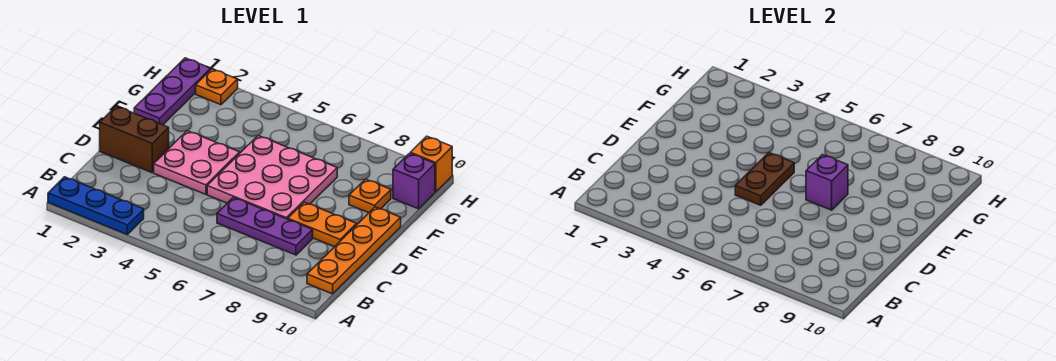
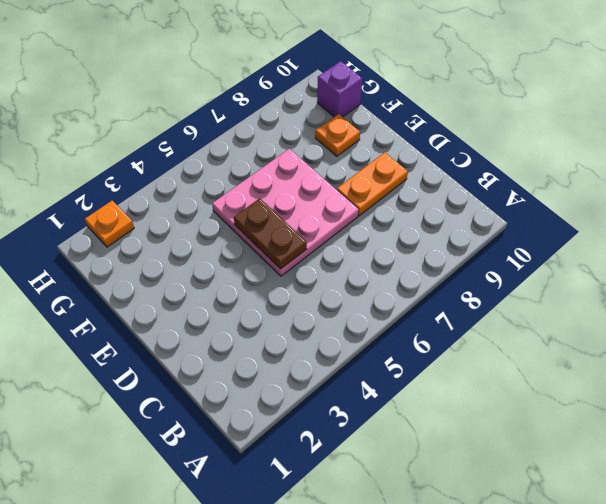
none -> blue plate A1:A3 level 1
none -> orange plate B10:E10 level 1
none -> purple plate C6:C8 level 1

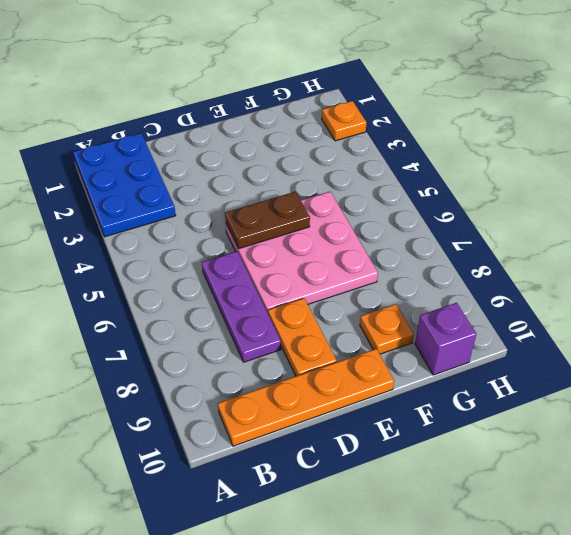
blue plate A1:B3 level 1 -> blue plate A1:A3 level 1
none -> brown brick D1:D2 level 1
none -> pink plate D3:E4 level 1
none -> purple plate F1:H1 level 1

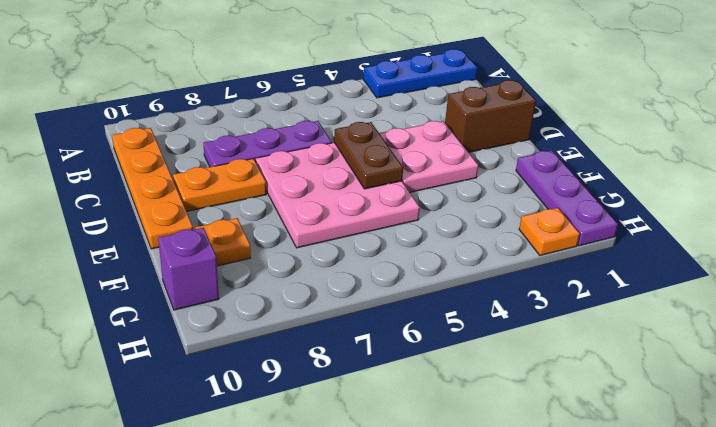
none -> orange brick H10 level 1
none -> purple brick E7 level 2

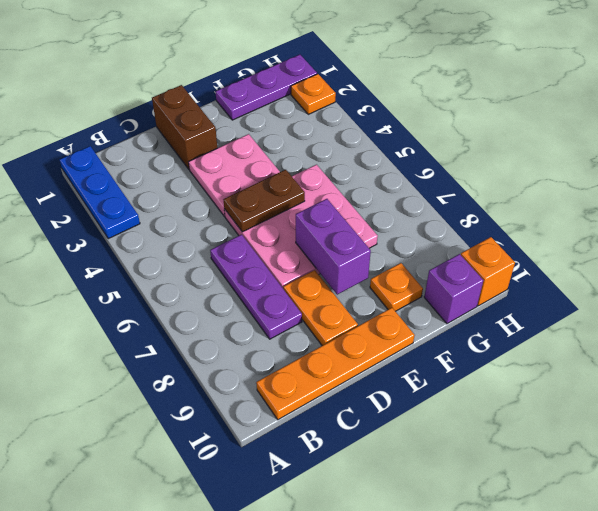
purple brick E7:E8 level 2 -> purple brick E7 level 2

